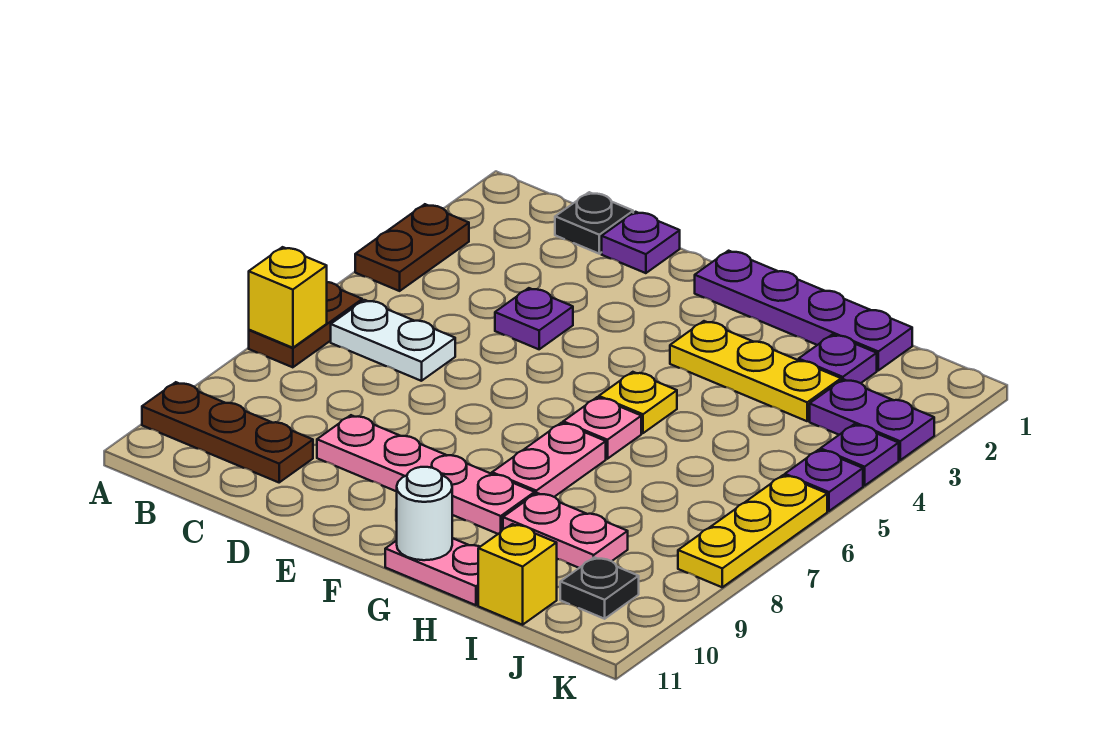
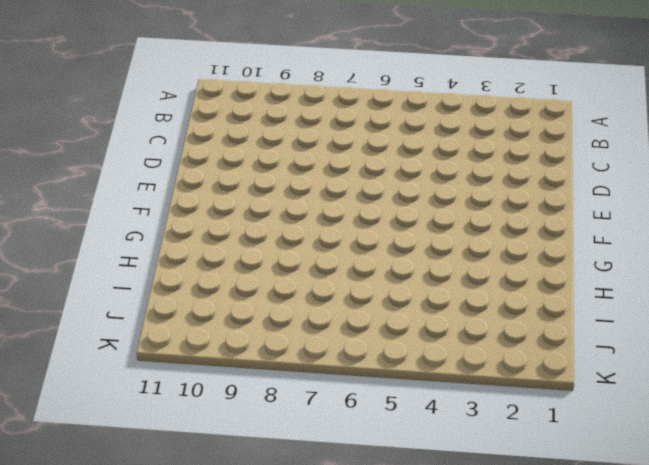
none -> brown plate A3:A4 level 1
none -> brown plate A6:A7 level 1
none -> brown plate A10:C10 level 1

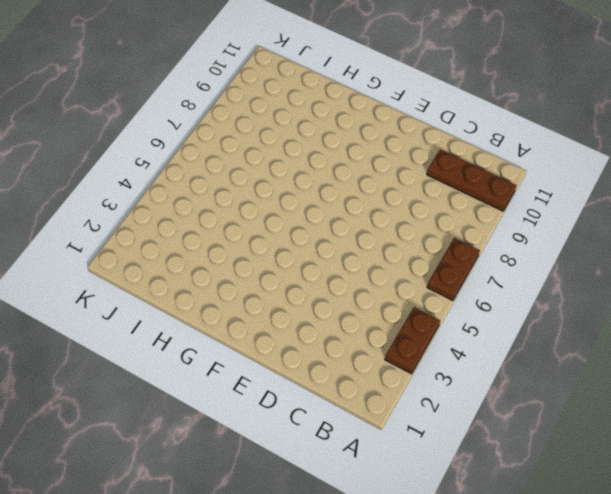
none -> white plate B6:C6 level 1
none -> black plate C1 level 1
none -> purple plate D1 level 1

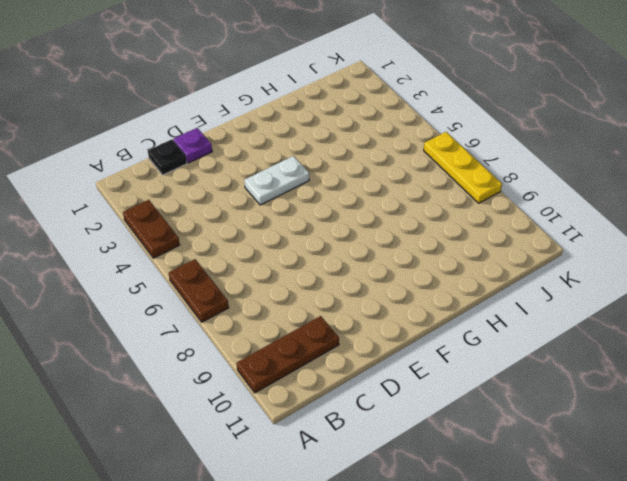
white plate E4:F4 level 1 -> white plate B6:C6 level 1
none -> purple plate D4 level 1
none -> pink plate D9:G9 level 1
none -> purple plate F1:I1 level 1

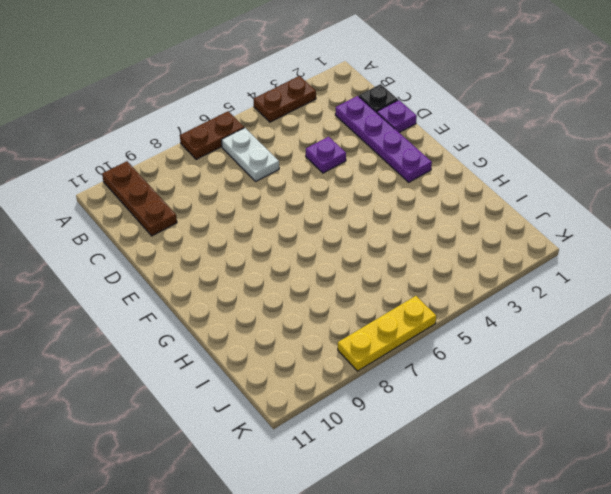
purple plate C2:F2 level 1 -> purple plate F1:I1 level 1
none -> pink plate D9:G9 level 1
none -> yellow plate G3:I3 level 1
none -> yellow plate G5 level 1

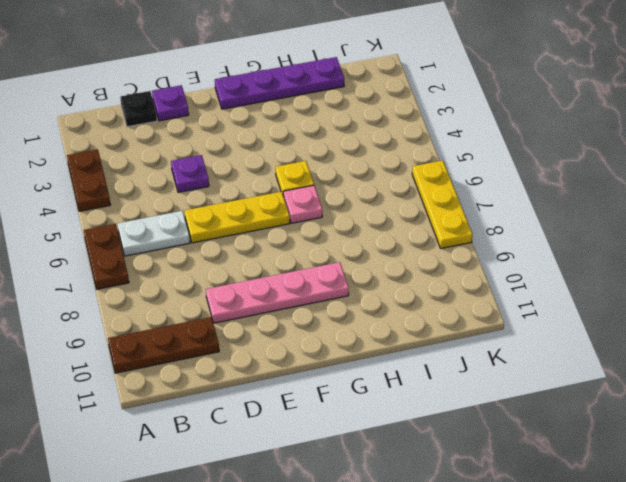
yellow plate D6:F6 level 1 -> yellow plate G3:I3 level 1
none -> pink plate G7:G8 level 1
none -> pink plate G11:H11 level 1
none -> pink plate H9:I9 level 1

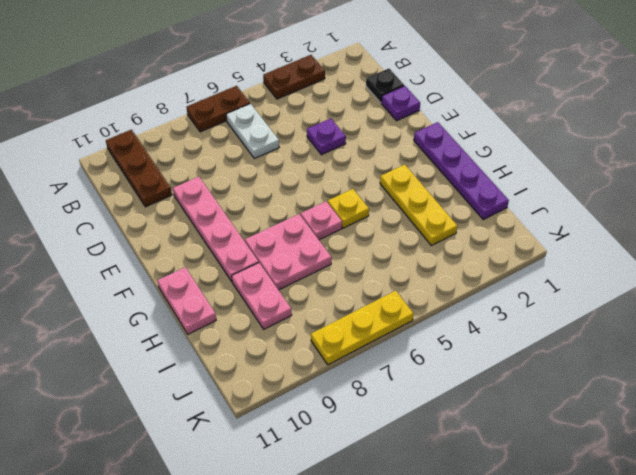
pink plate G7:H8 level 1 -> pink plate G7:G8 level 1
none -> purple plate I2 level 1
none -> yellow brick I11 level 1
none -> purple plate J3:K3 level 1

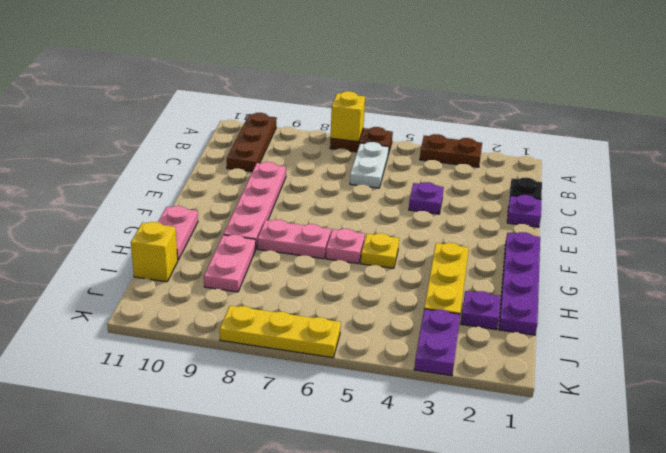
none -> black plate J10 level 1
none -> purple plate K4 level 1
none -> purple plate K5 level 1

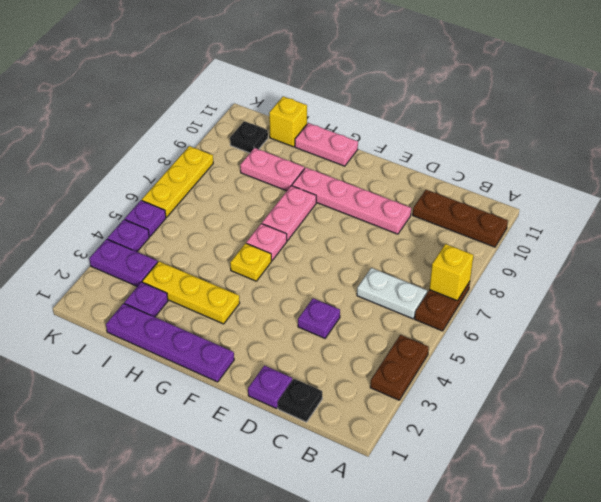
none -> white round brick G11 level 2

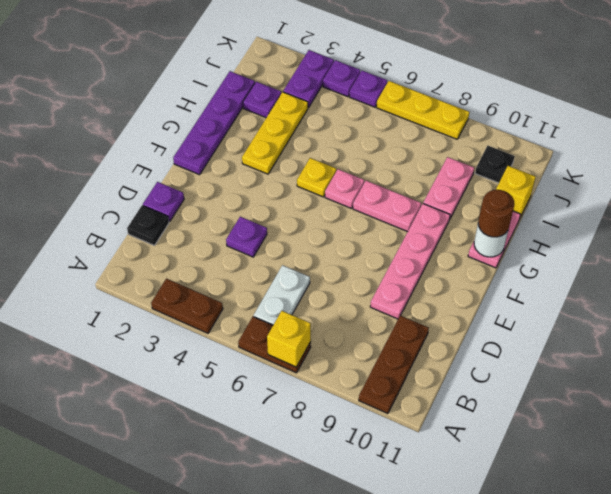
brown round brick G11 level 3 -> none

